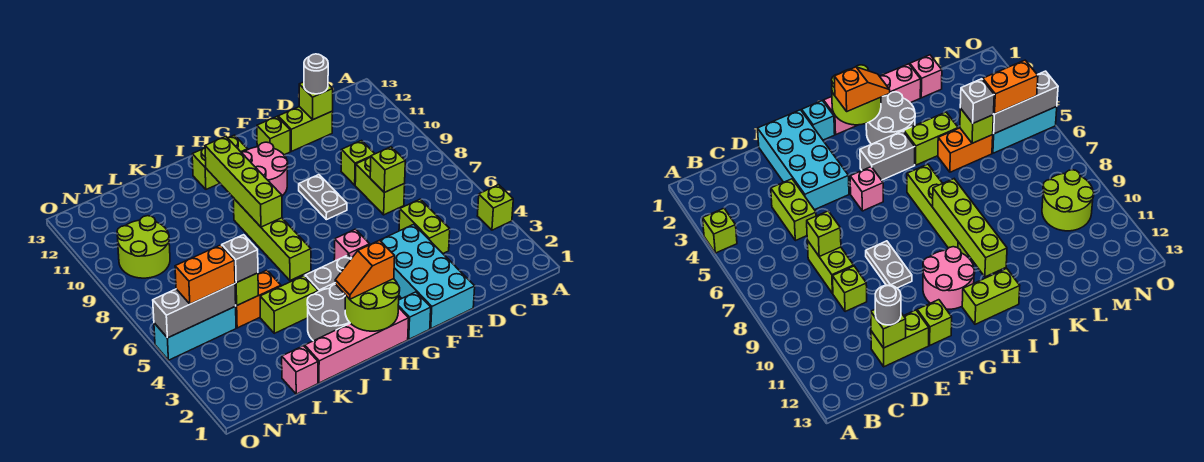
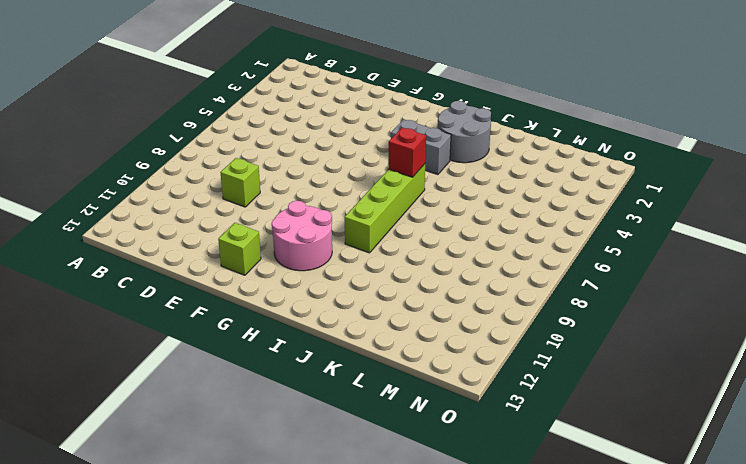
red brick I6 level 2 -> none
none -> lime brick A4 level 1
none -> lime brick D4:D5 level 1
none -> lime brick D7:D8 level 1
none -> lime brick D12:E12 level 1

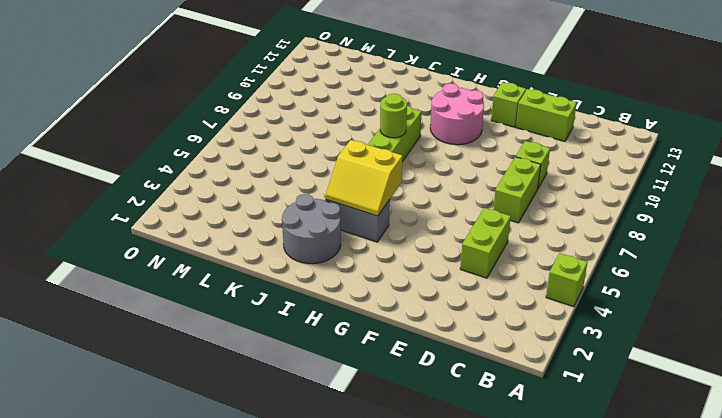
yellow slope H4:I5 level 2 top 5 -> none
lime round brick I8 level 2 -> lime brick I8:I11 level 2
none -> cyan brick E1:F4 level 1
none -> grey plate F8:F9 level 1
none -> cyan brick G1 level 1
none -> pink brick G5 level 1

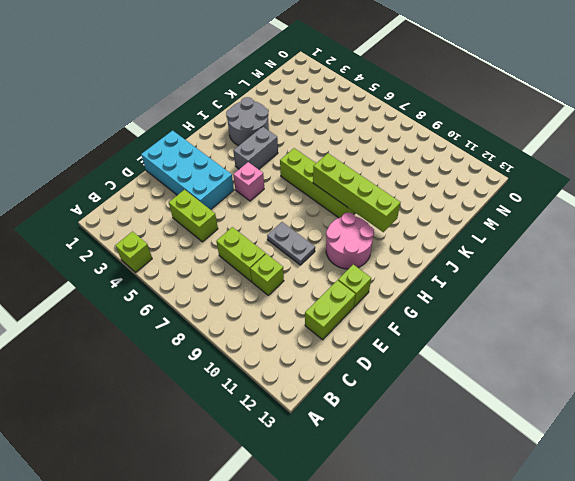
none -> cyan brick G1 level 1
none -> pink brick H1:K1 level 1
none -> lime brick H12:I12 level 1
none -> lime brick J4:K4 level 1

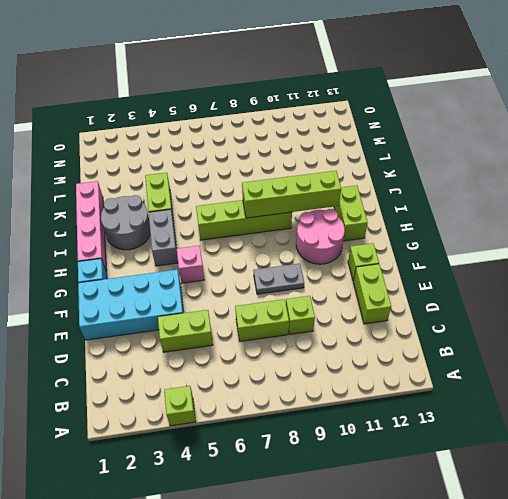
none -> orange brick K5:L5 level 1
none -> pink brick L1 level 1
none -> cyan brick M5:O5 level 1
none -> lime round brick M9:N10 level 1

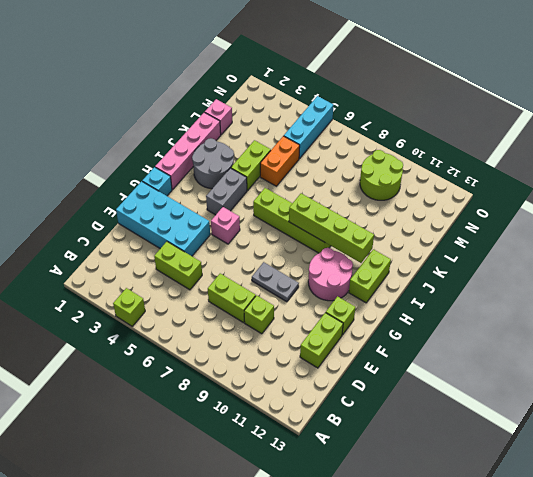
none -> lime brick D7 level 2
none -> lime brick D12 level 2
none -> lime round brick H1:I2 level 2
none -> lime brick L5 level 2

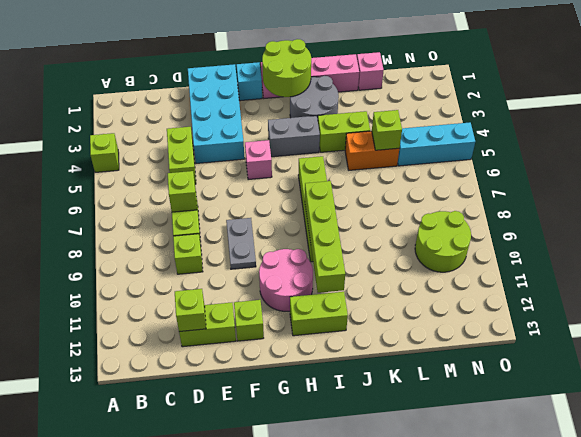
none -> grey brick M5:O5 level 2
none -> grey round brick D12 level 3
none -> orange slope H2:I2 level 3 top H
none -> grey brick L5 level 3

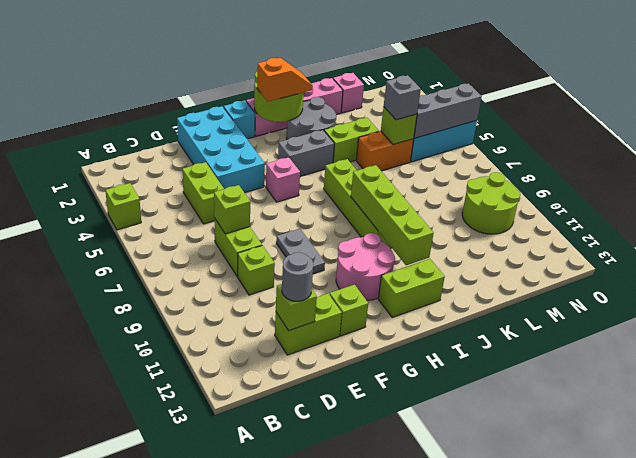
none -> orange brick M5:N5 level 3

